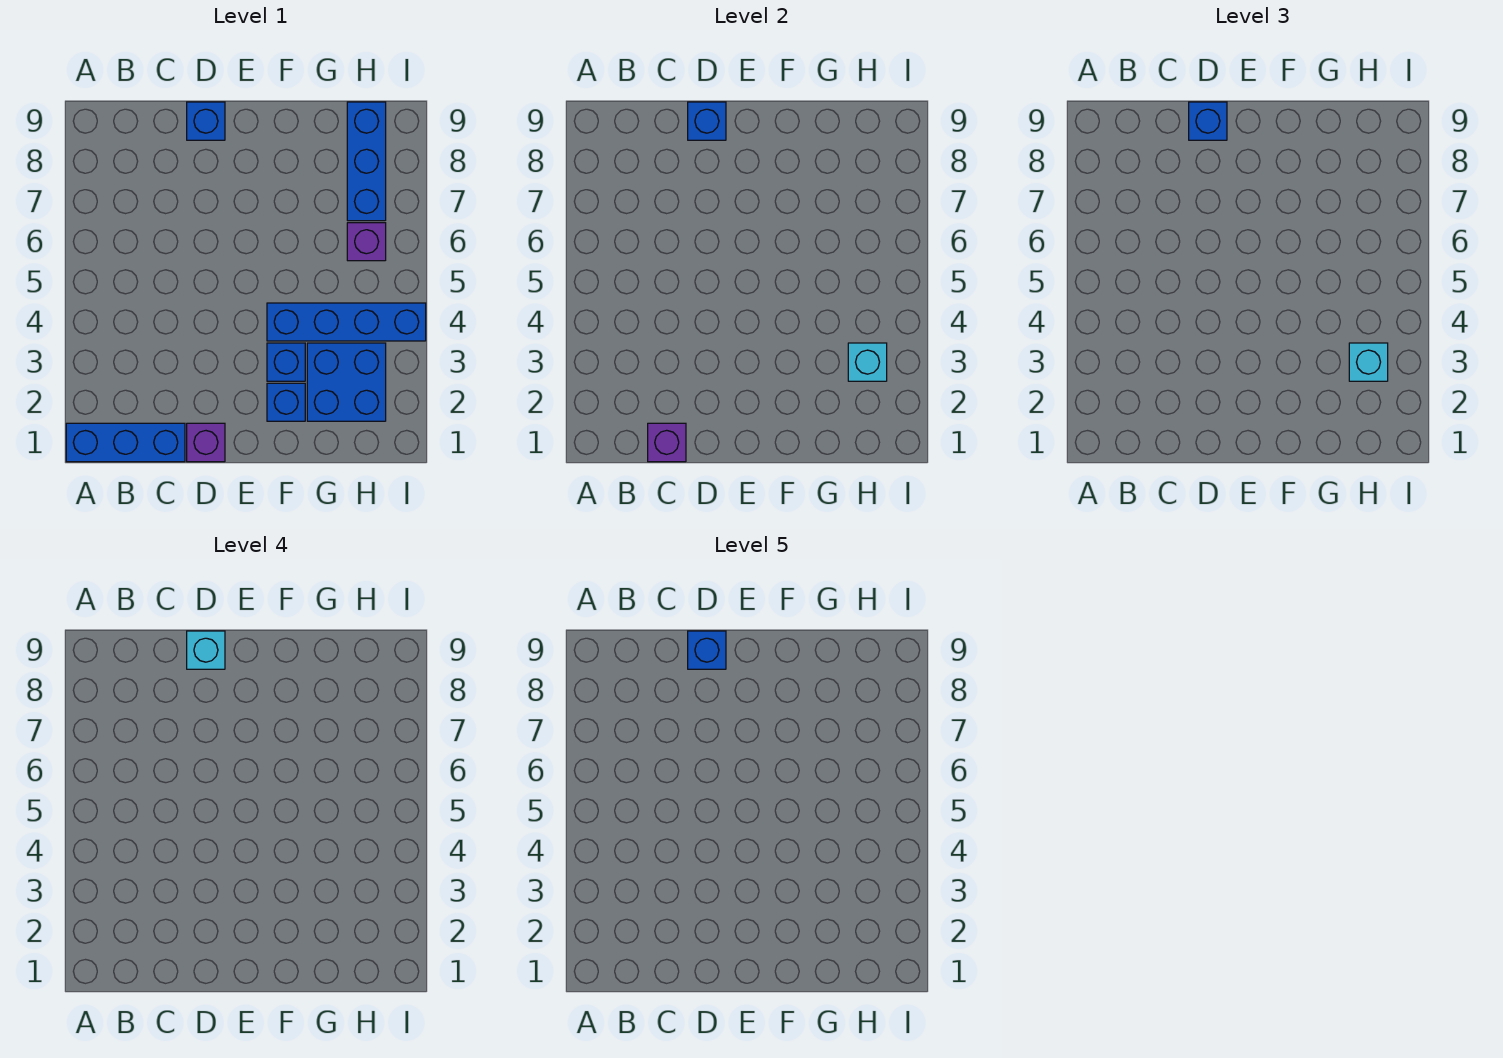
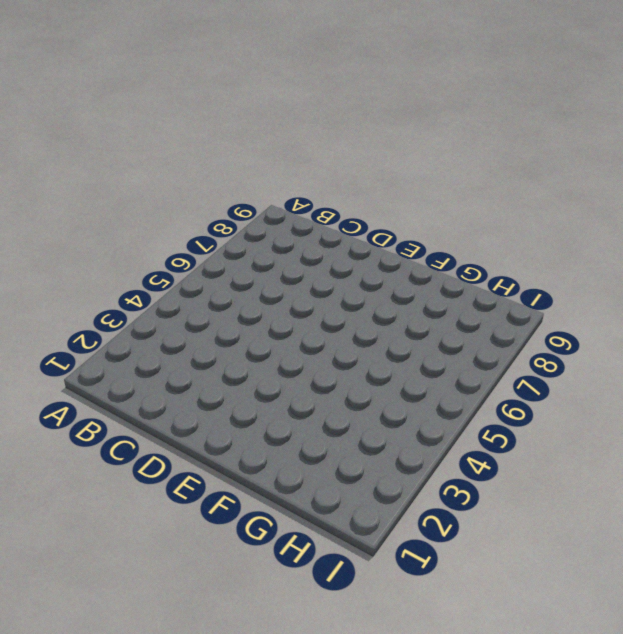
none -> blue brick A1:C1 level 1
none -> purple brick D1 level 1
none -> blue brick D9 level 1

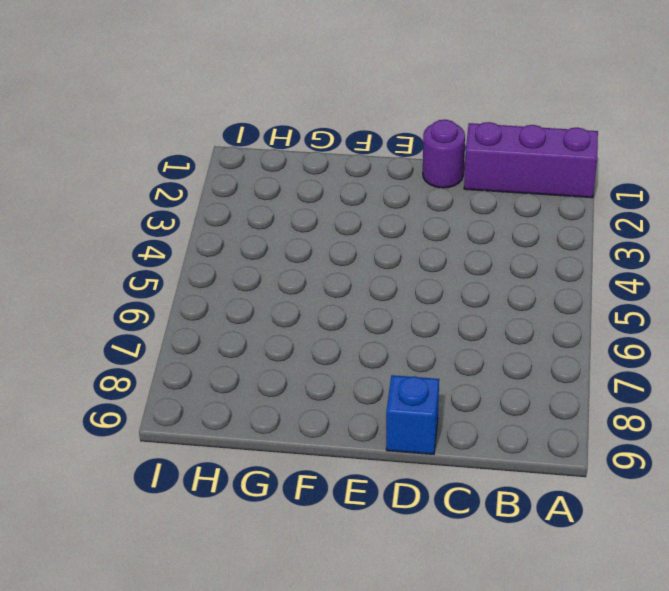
purple brick A1:C1 level 1 -> blue brick A1:C1 level 1
purple round brick D1 level 1 -> purple brick D1 level 1
none -> blue brick F2 level 1
none -> blue brick F3 level 1
none -> blue brick F4:I4 level 1

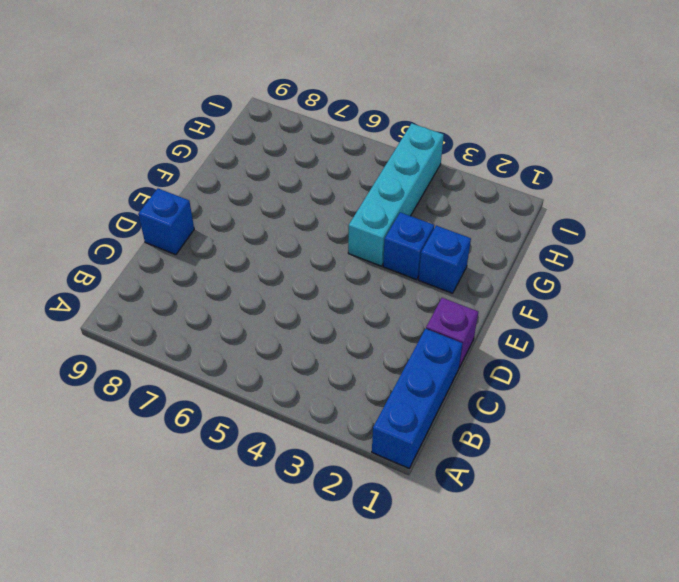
cyan brick F4:I4 level 1 -> blue brick F4:I4 level 1
none -> blue brick G2:H3 level 1
none -> purple brick H6 level 1
none -> blue brick H7:H9 level 1

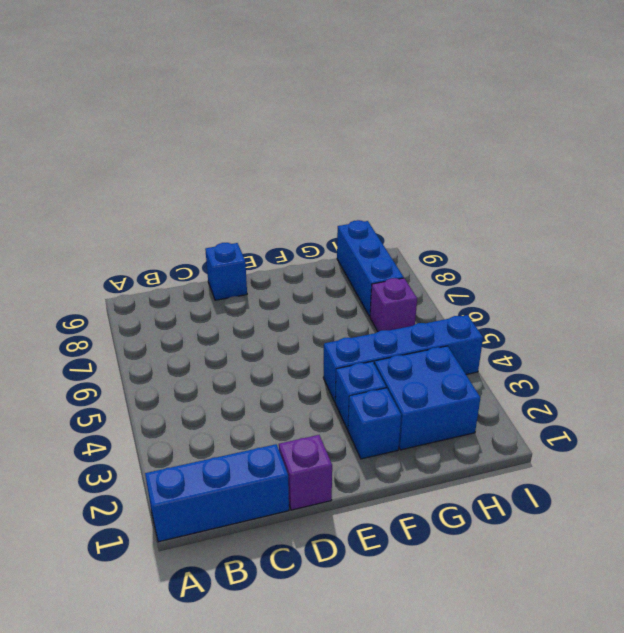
none -> purple brick C1 level 2
none -> blue brick D9 level 2
none -> cyan brick H3 level 2

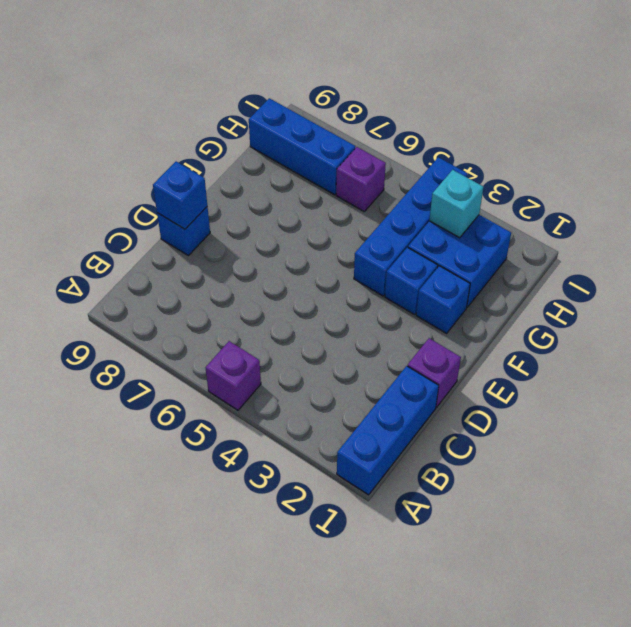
purple brick A5 level 1 -> purple brick C1 level 2
none -> blue brick D9 level 3
none -> cyan brick H3 level 3
none -> cyan brick D9 level 4

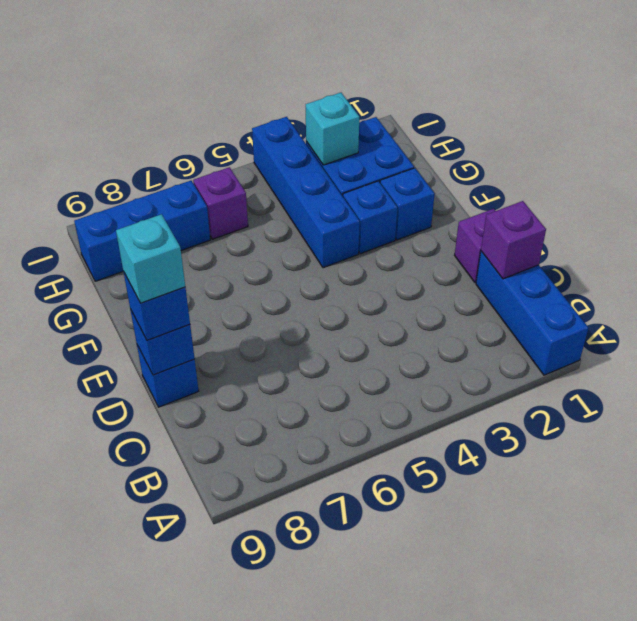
none -> cyan brick H3 level 3
none -> blue brick D9 level 5

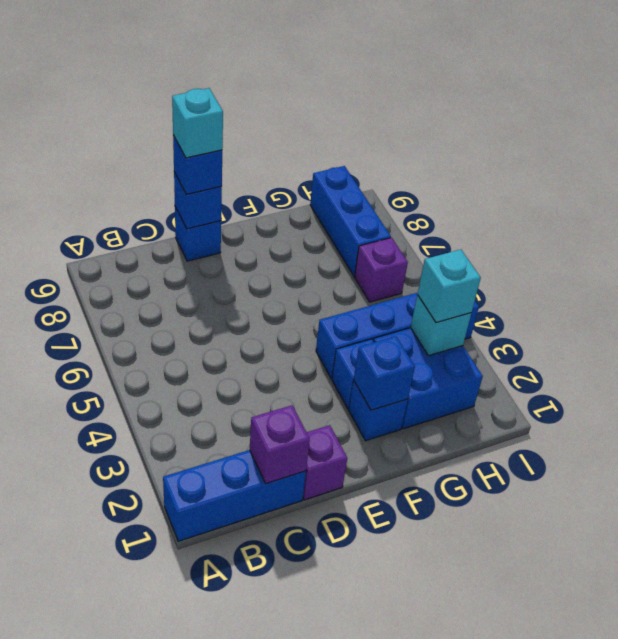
blue brick F2 level 2 -> blue brick D9 level 5

